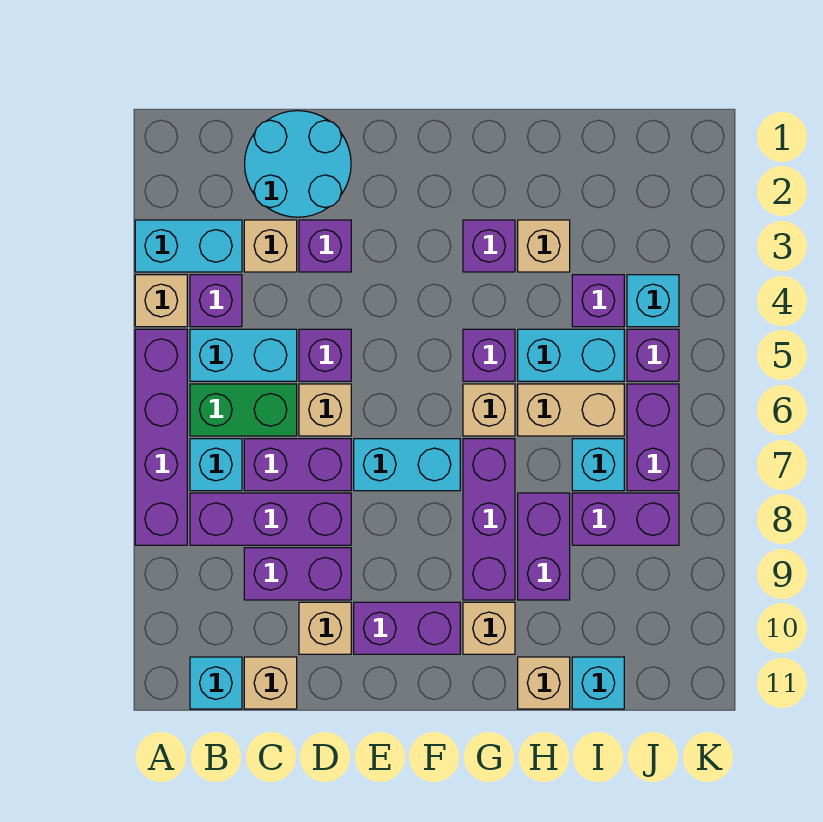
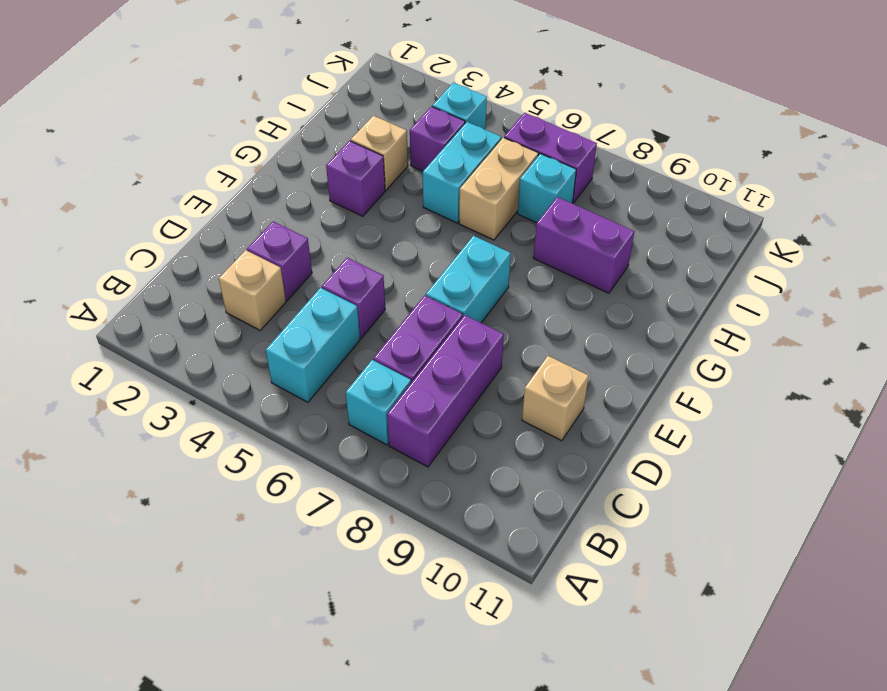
none -> cyan brick A3:B3 level 1
none -> tan brick A4 level 1
none -> purple brick A5:A8 level 1
none -> purple brick B4 level 1

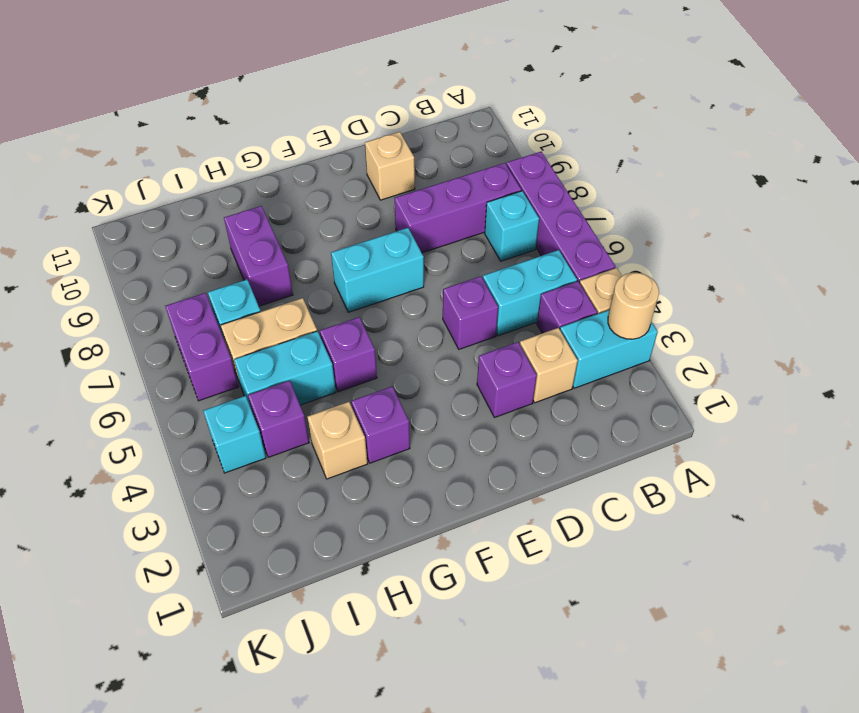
tan round brick A3 level 2 -> none
none -> green brick B6:C6 level 1
none -> cyan brick B11 level 1
none -> cyan round brick C1:D2 level 1
none -> purple brick C7:D7 level 1

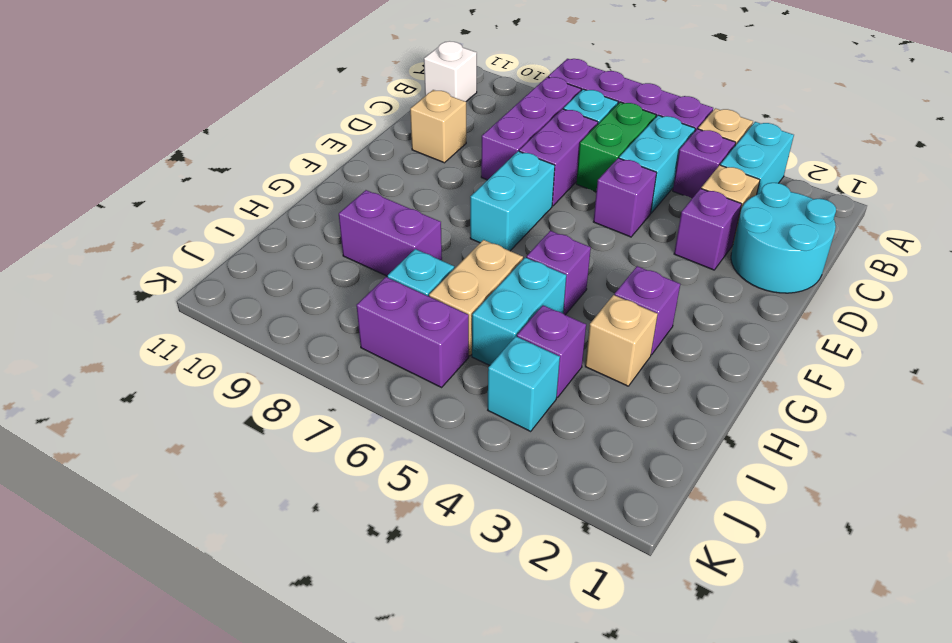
white brick B11 level 1 -> cyan brick B11 level 1
none -> purple brick C9:D9 level 1
none -> tan brick C11 level 1
none -> tan brick D6 level 1
none -> purple brick E10:F10 level 1

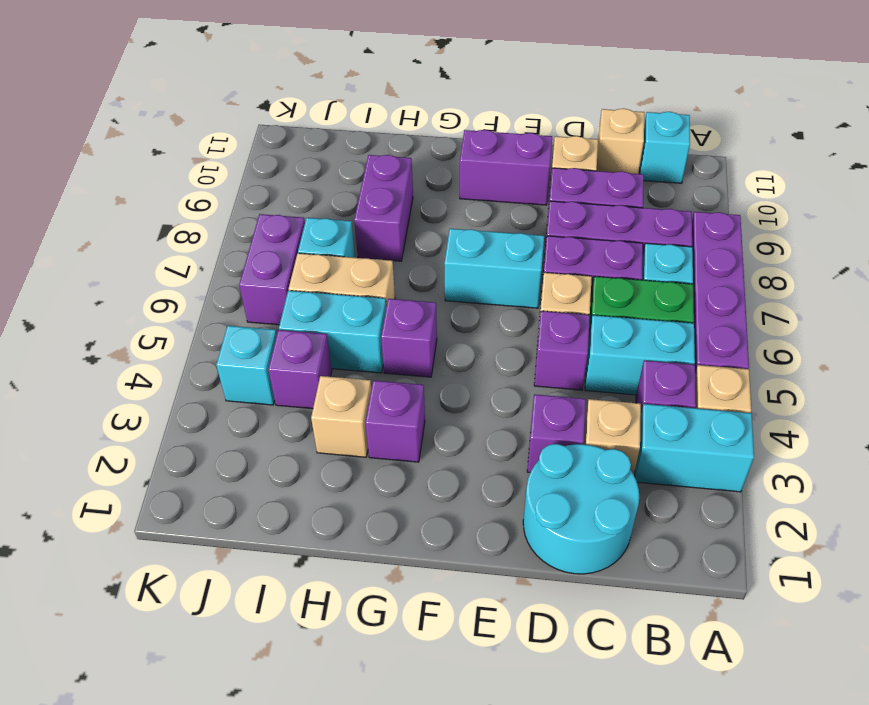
none -> tan brick G6 level 1
none -> purple brick G7:G9 level 1
none -> tan brick G10 level 1
none -> tan brick H11 level 1

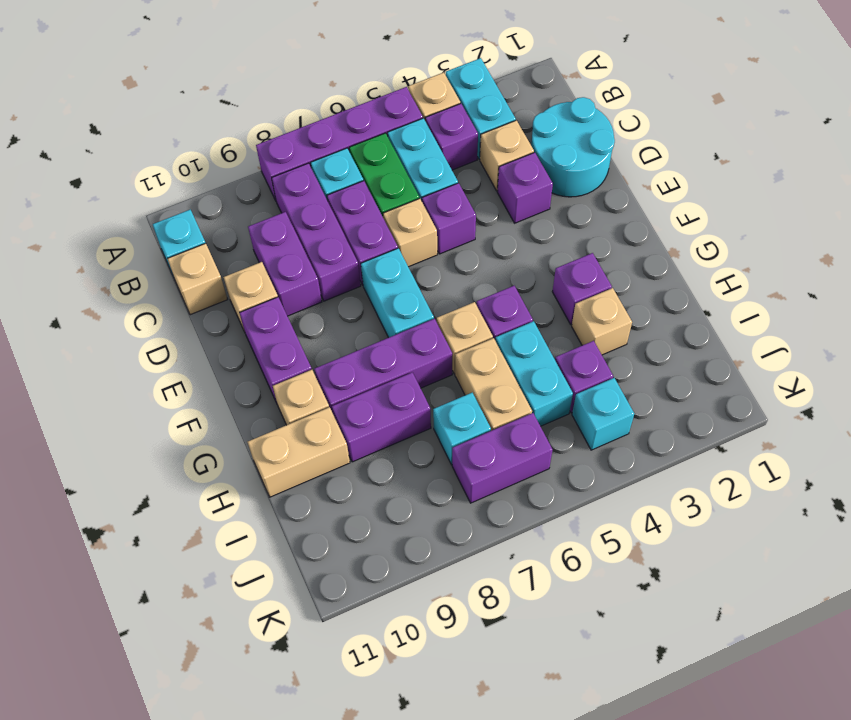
tan brick H10:H11 level 1 -> tan brick H11 level 1
none -> purple brick I8:J8 level 1
none -> cyan brick I11 level 1
none -> purple brick J5 level 1

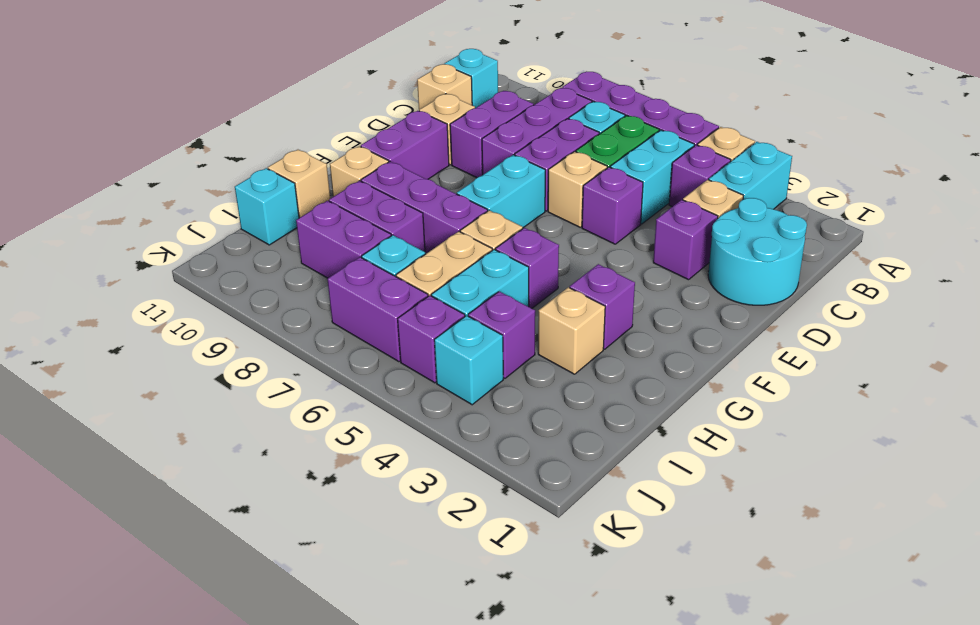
purple brick I8:I9 level 1 -> purple brick I8:J8 level 1

